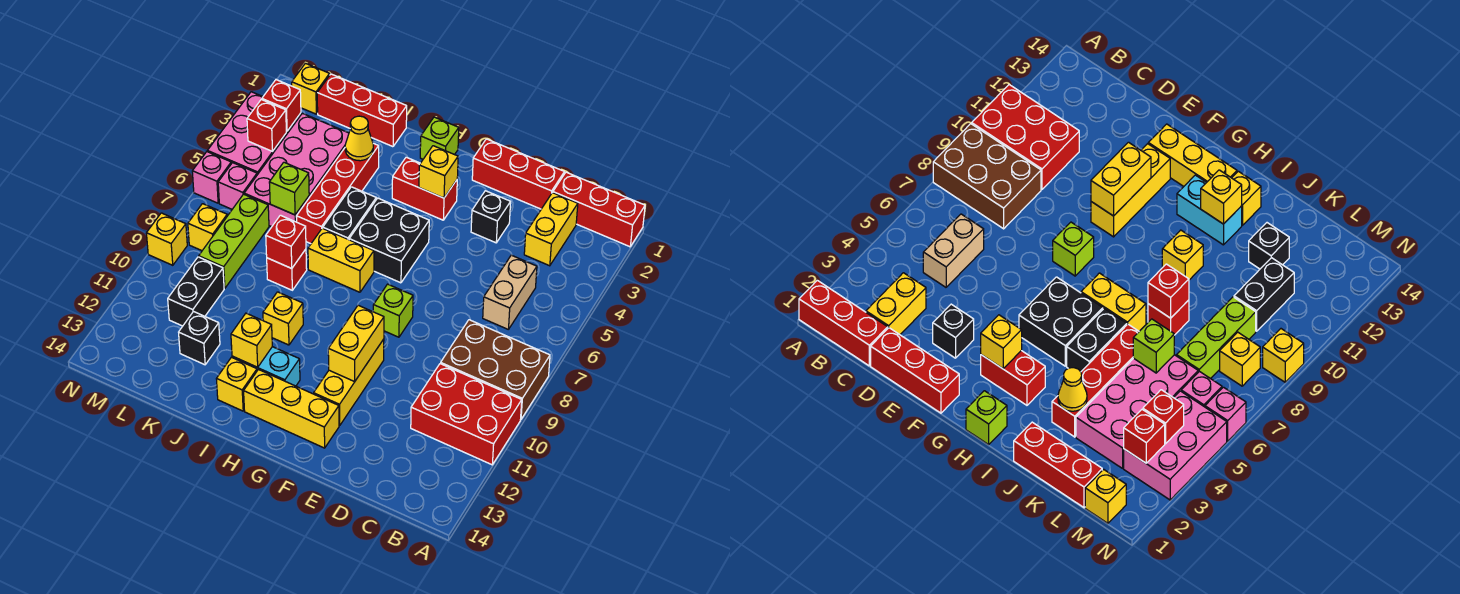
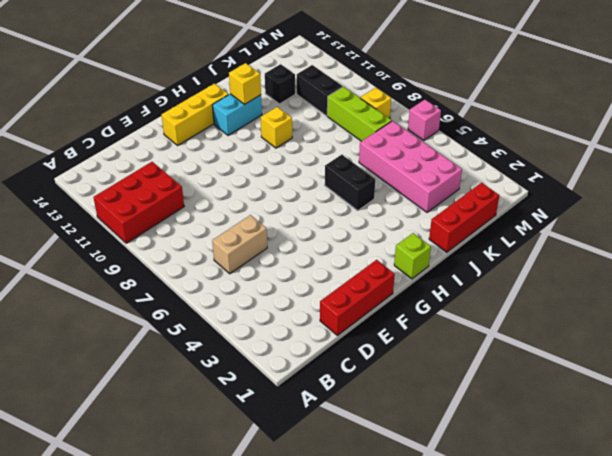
tan brick C6:D6 level 1 -> tan brick C5:C6 level 1
none -> red brick A1:C1 level 1
none -> brown brick A8:C9 level 1
none -> yellow brick C2:C3 level 1
none -> black brick E3 level 1

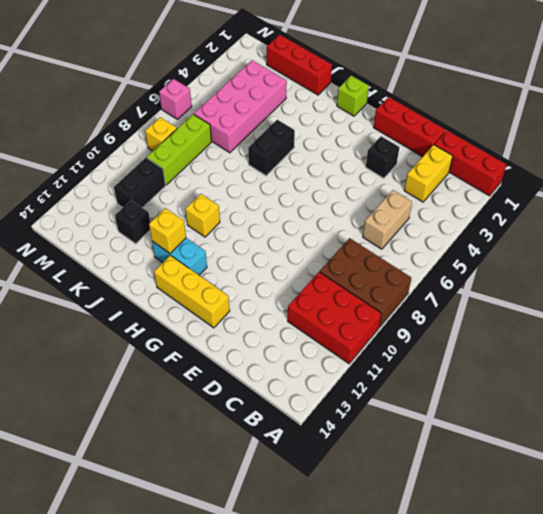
none -> lime brick F8 level 1
none -> yellow brick F10:F12 level 1
none -> red brick G3:H3 level 1
none -> black brick G5:H6 level 1

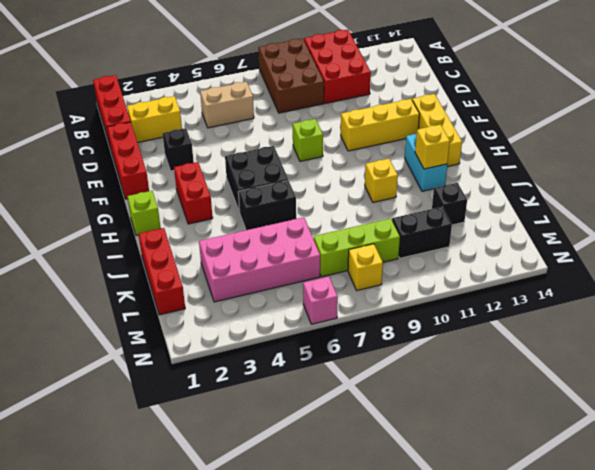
none -> yellow brick H7:I7 level 1
none -> yellow brick I13 level 1
none -> red brick J3:J6 level 1
none -> red brick J8 level 1

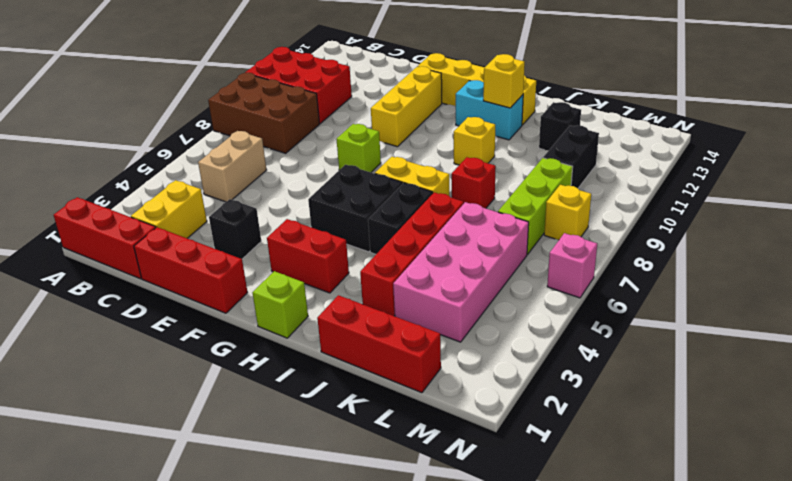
none -> yellow brick M1 level 1
none -> pink brick M3:N5 level 1
none -> pink brick M6 level 1
none -> yellow brick N9 level 1

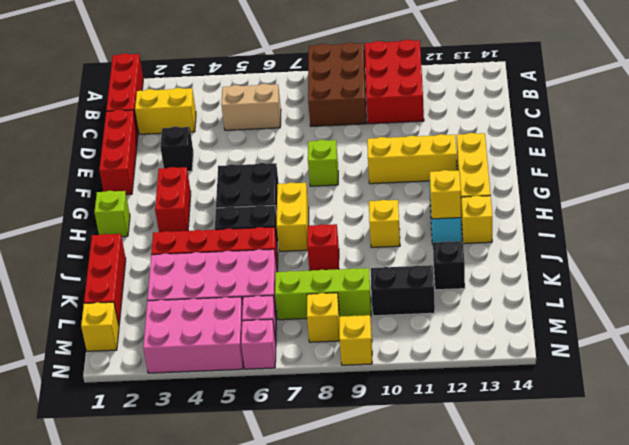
none -> yellow brick F10:F11 level 2
none -> yellow brick G3 level 2
none -> yellow cone J3 level 2
none -> red brick J8 level 2

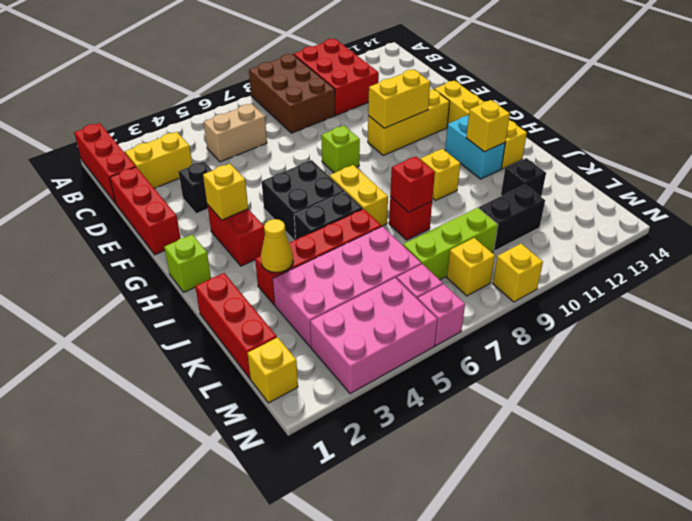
none -> lime brick K6 level 2
none -> red brick M3 level 2
none -> red brick M4 level 2

